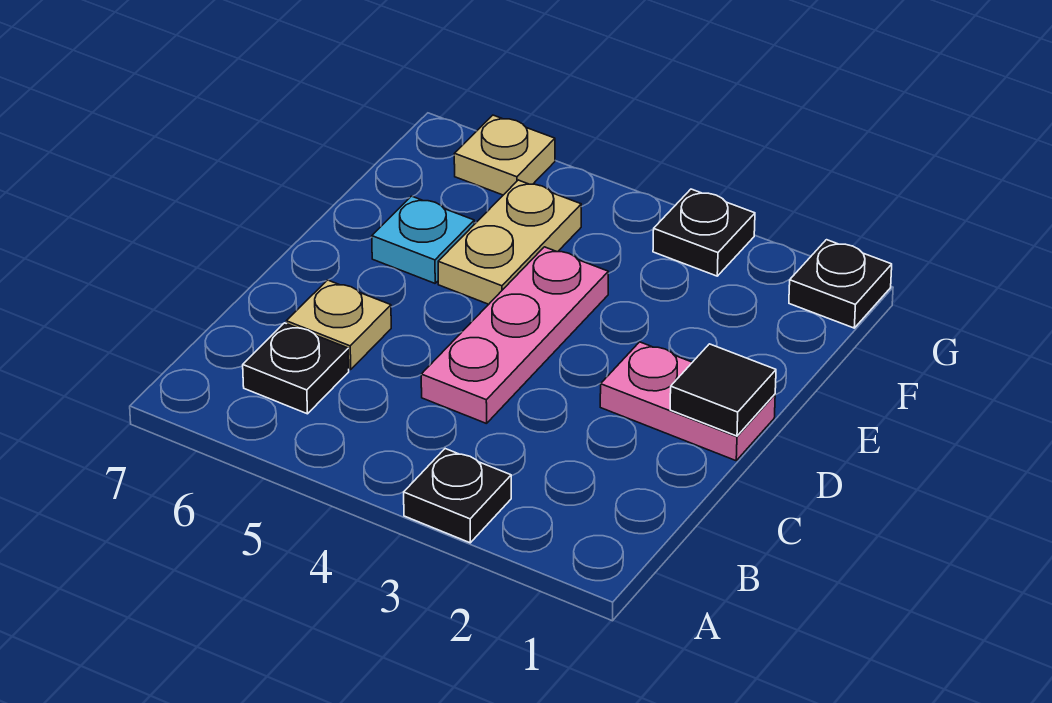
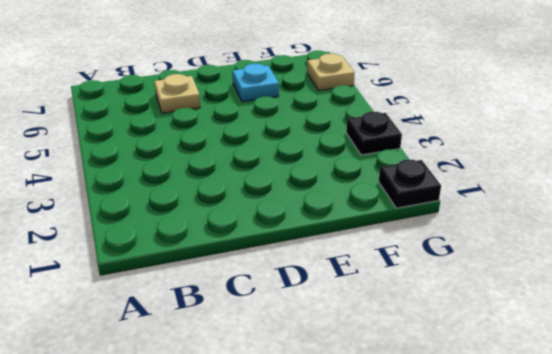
none -> black plate A3 level 1
none -> black plate B6 level 1

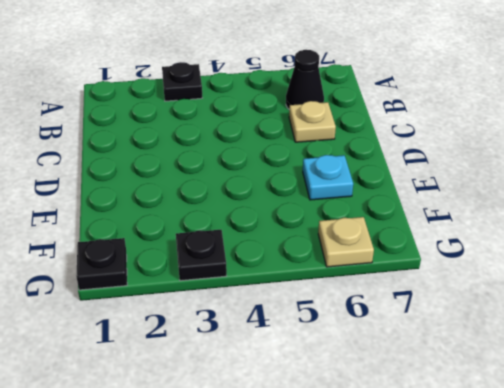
black cone B6 level 1 -> black plate B6 level 1
none -> pink plate C4:E4 level 1
none -> pink plate D1:D2 level 1

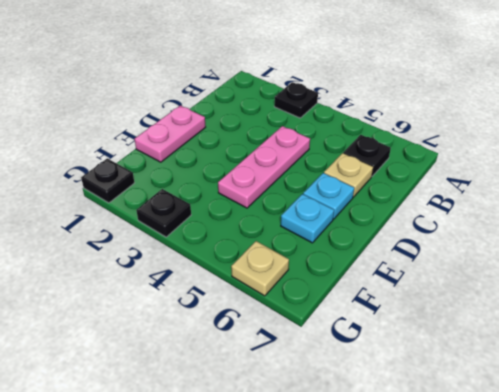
pink plate D1:E1 level 1 -> pink plate D1:D2 level 1
cyan plate D6 level 1 -> none
none -> tan plate E5:F5 level 1
none -> black tile D1 level 2

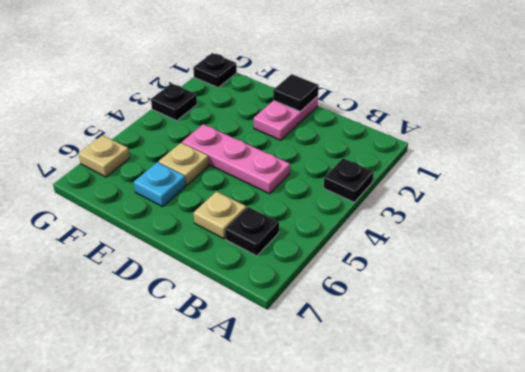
tan plate E5 level 1 -> tan plate E5:F5 level 1

